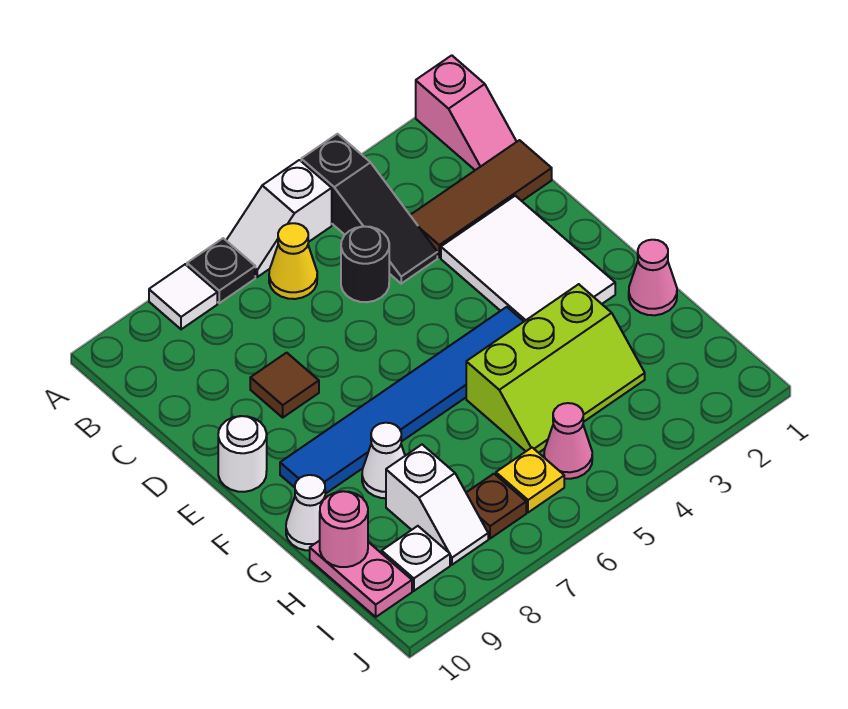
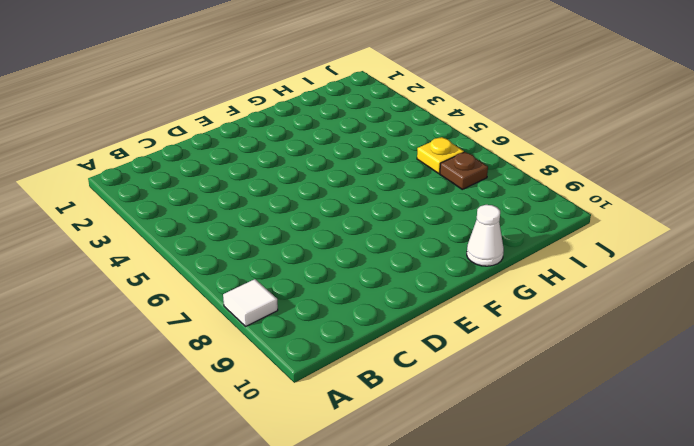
none -> pink slope A1:B1 level 1 top A
none -> black slope A4:C4 level 1 top A
none -> white slope A5:A6 level 1 top 5

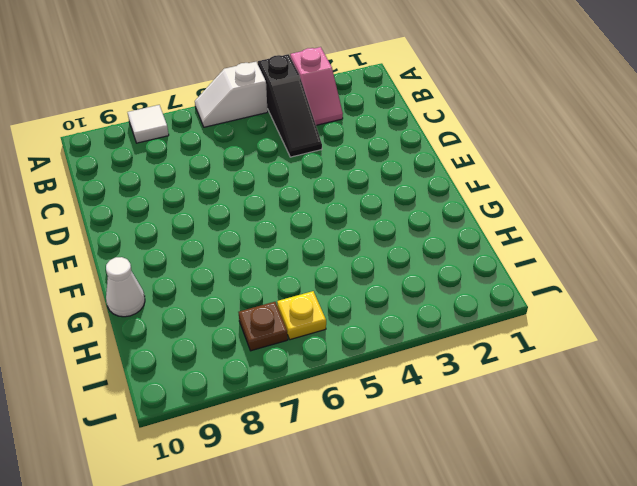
pink slope A3:B3 level 1 top A -> pink slope A1:B1 level 1 top A
none -> black plate A7 level 1
none -> yellow cone B6 level 1
none -> brown tile C1:C3 level 1

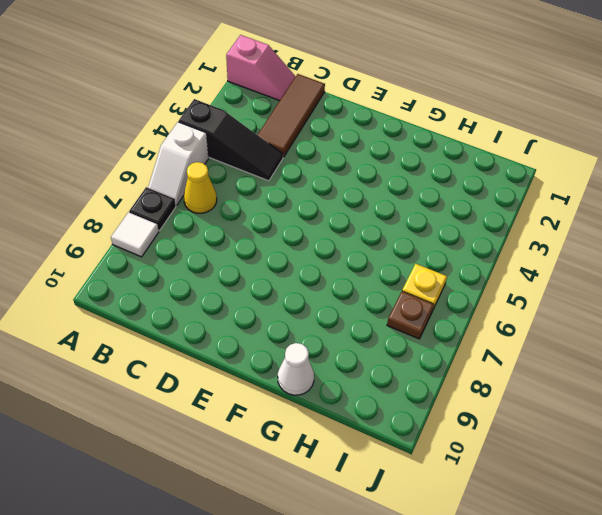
none -> black round brick C5 level 1
none -> white tile D2:F3 level 1
none -> brown tile D8 level 1

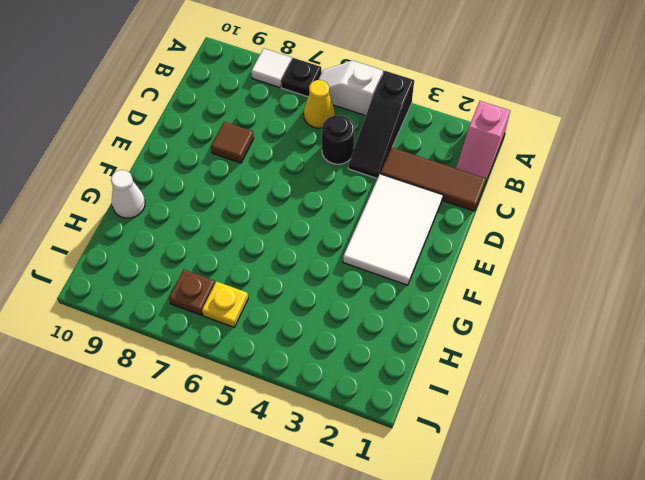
none -> white round brick E10 level 1
none -> blue tile F4:F9 level 1
none -> pink cone G1 level 1

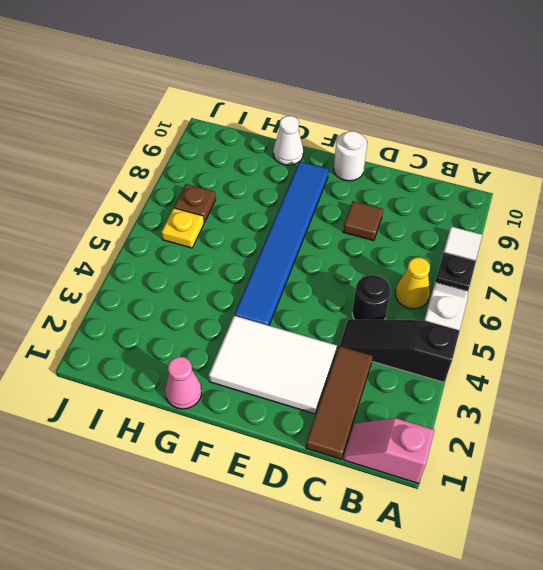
none -> lime slope G3:H5 level 1 top G
none -> white cone G8 level 1
none -> white slope H8:I8 level 1 top H

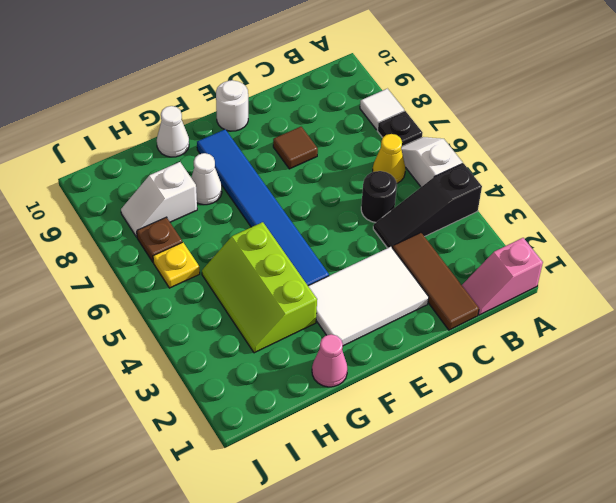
none -> pink plate H10:I10 level 1
none -> pink cone I5 level 1
none -> white plate I9 level 1

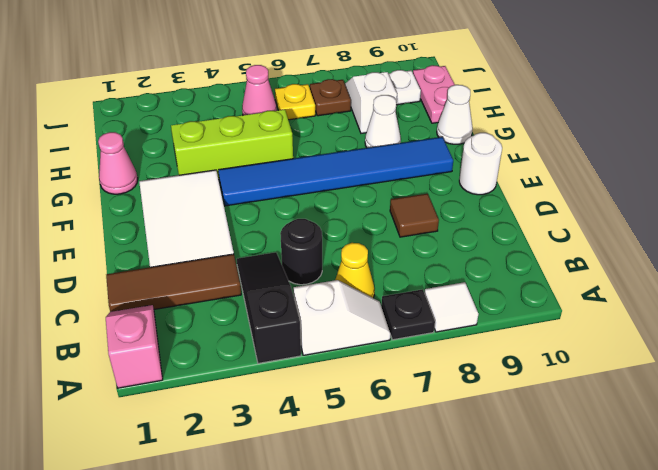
none -> pink round brick H10 level 2

